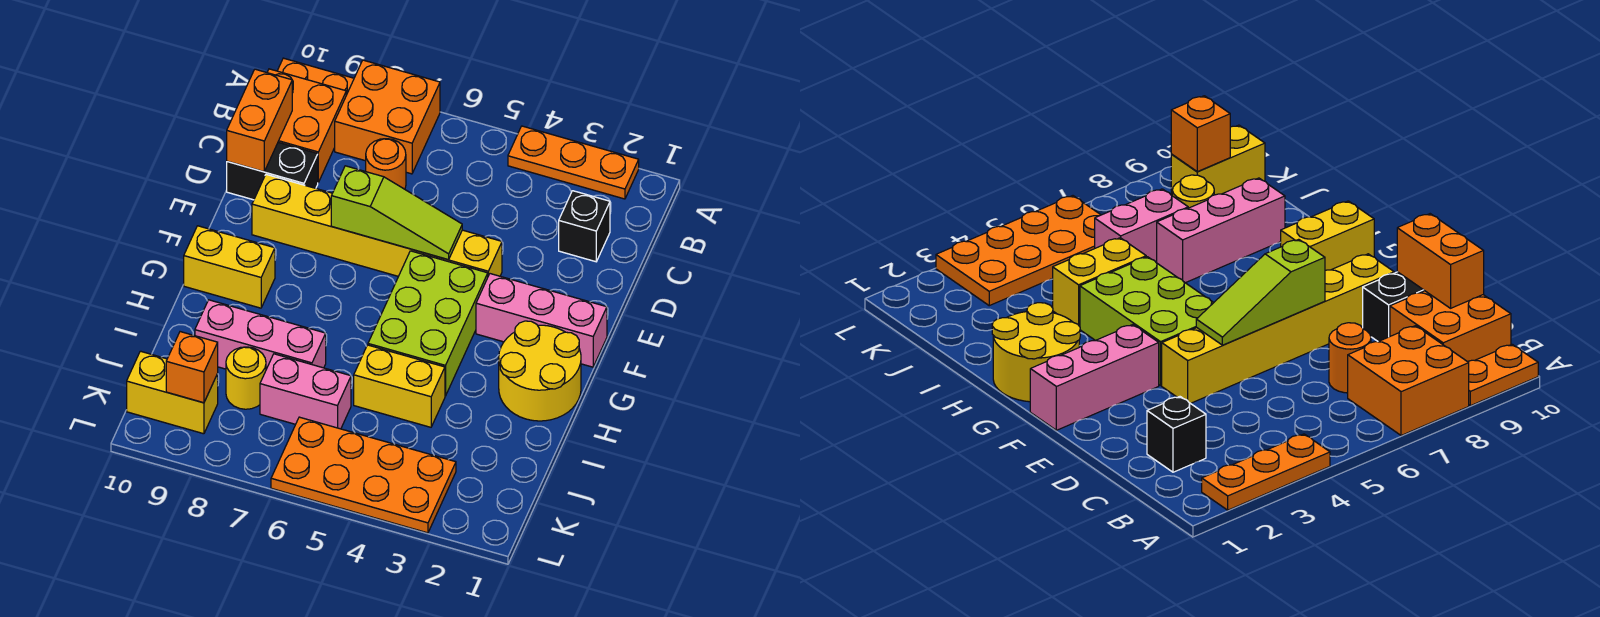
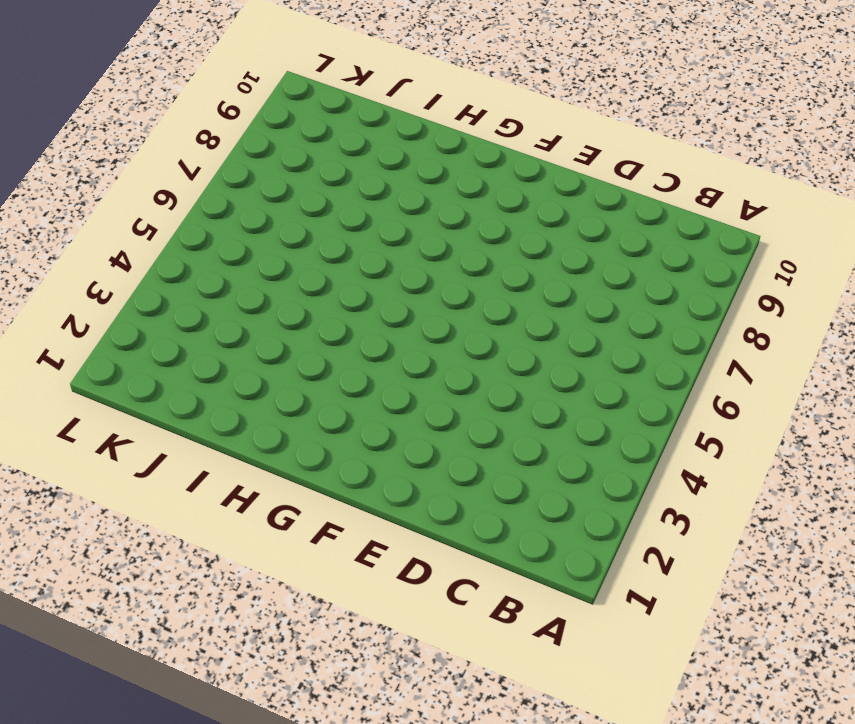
none -> orange plate A2:A4 level 1
none -> orange brick A7:B8 level 1
none -> orange plate A9:A10 level 1

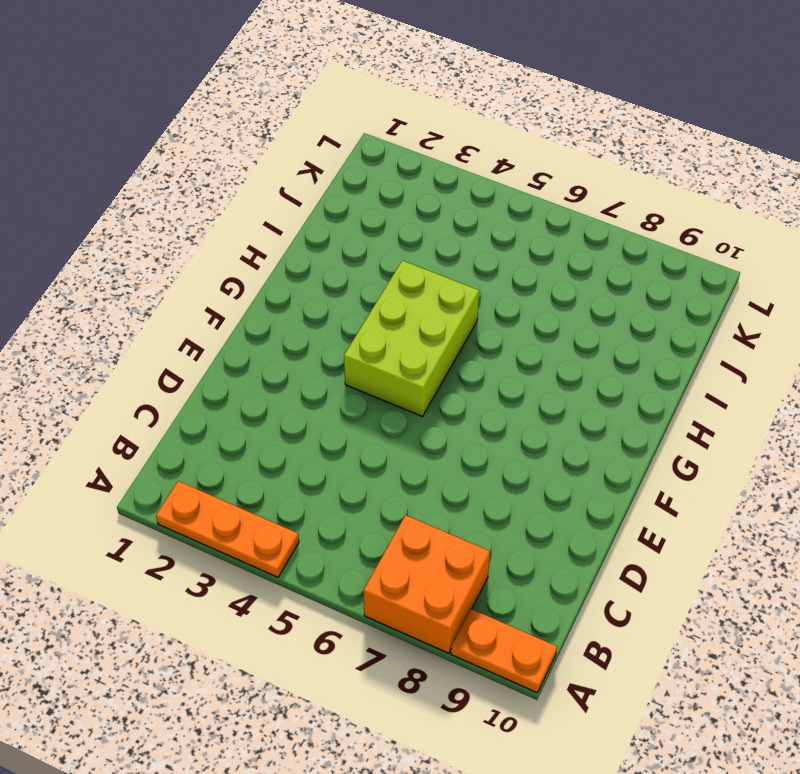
none -> orange brick B9:C10 level 1
none -> black brick C2 level 1
none -> orange round brick C7 level 1

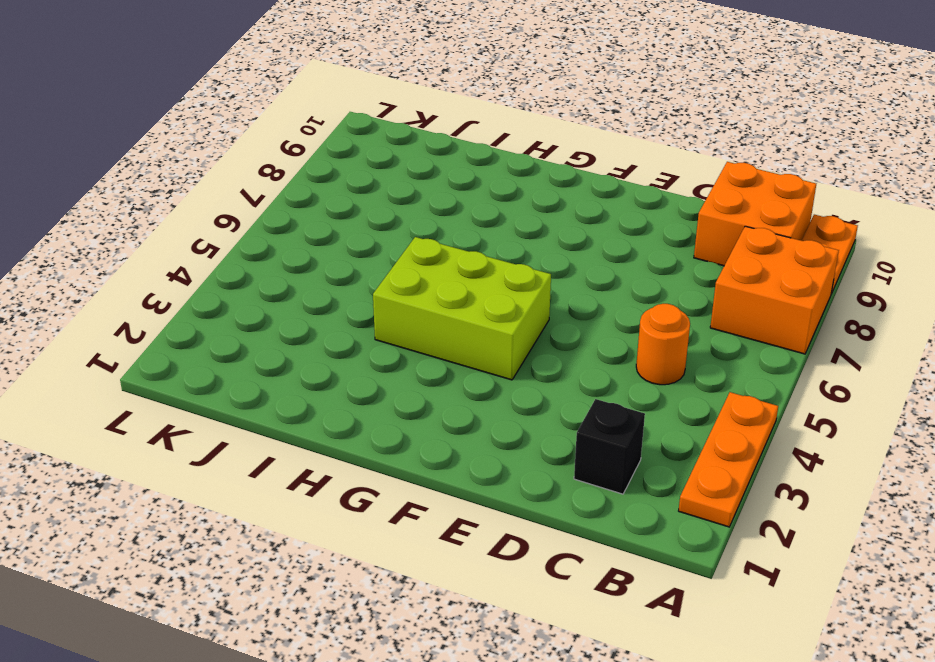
orange round brick C5 level 1 -> orange round brick C7 level 1
none -> black brick D9:D10 level 1
none -> yellow brick E4:E9 level 1
none -> pink brick F1:F3 level 1

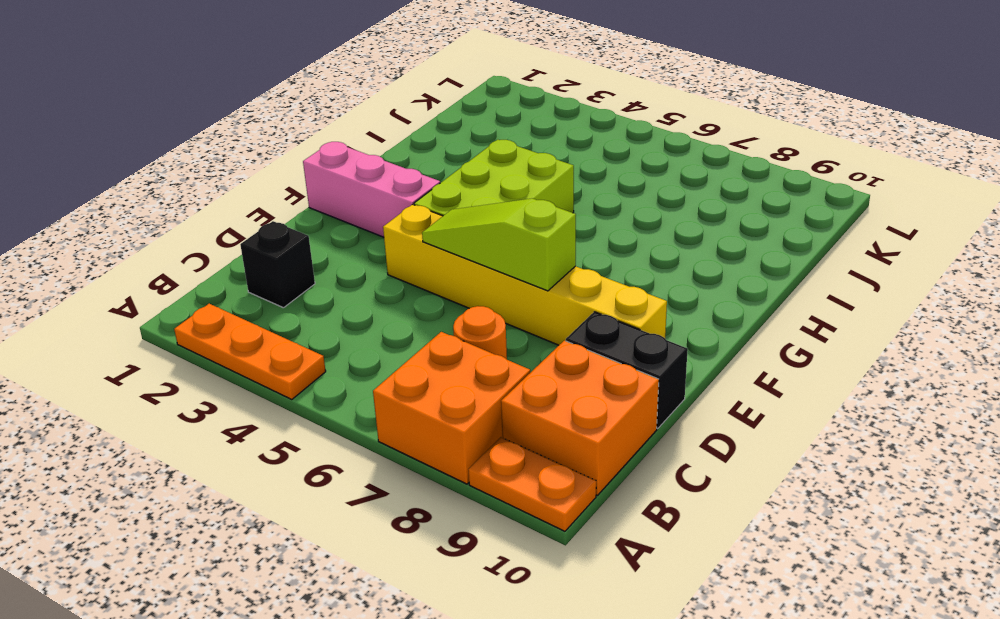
none -> yellow round brick G1:H2 level 1
none -> yellow brick G9:G10 level 1
none -> yellow brick I4:I5 level 1

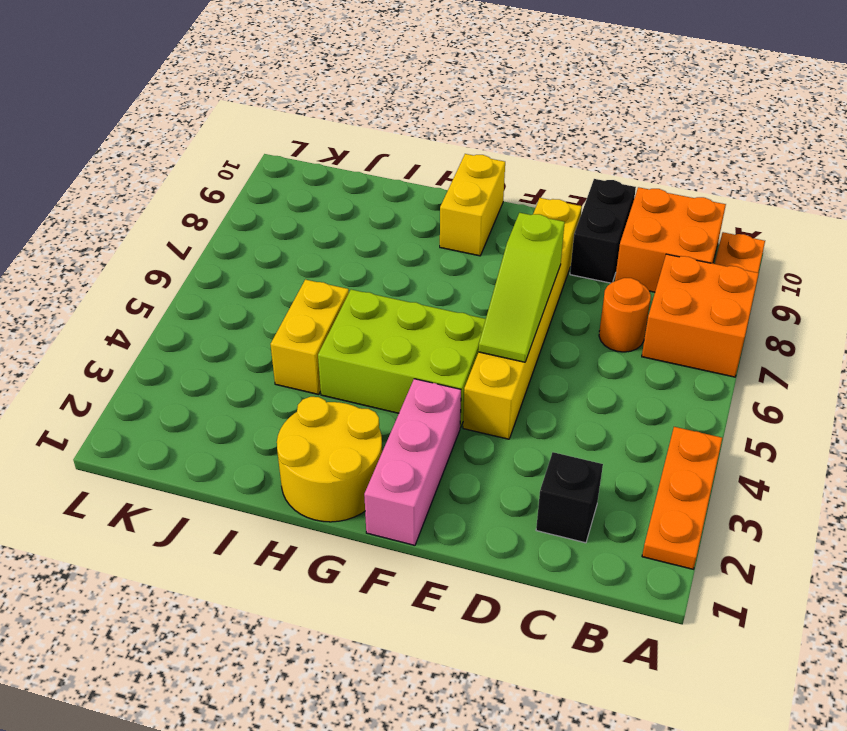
none -> pink brick I7:I9 level 1
none -> pink brick J6:J7 level 1
none -> yellow round brick J8 level 1

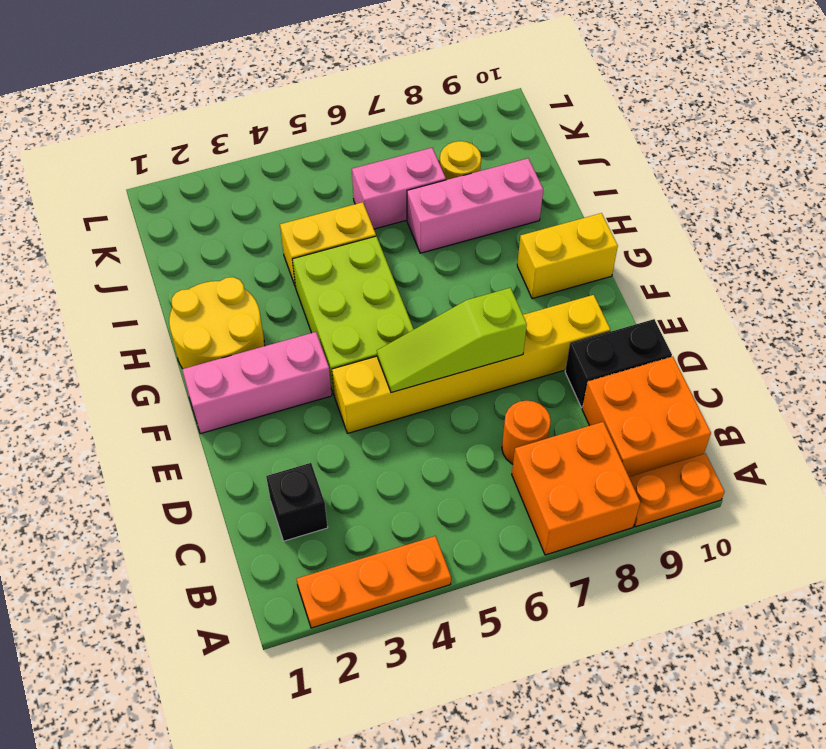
none -> orange plate K3:L6 level 1
none -> yellow brick K9:K10 level 1
none -> orange brick C10:D10 level 2

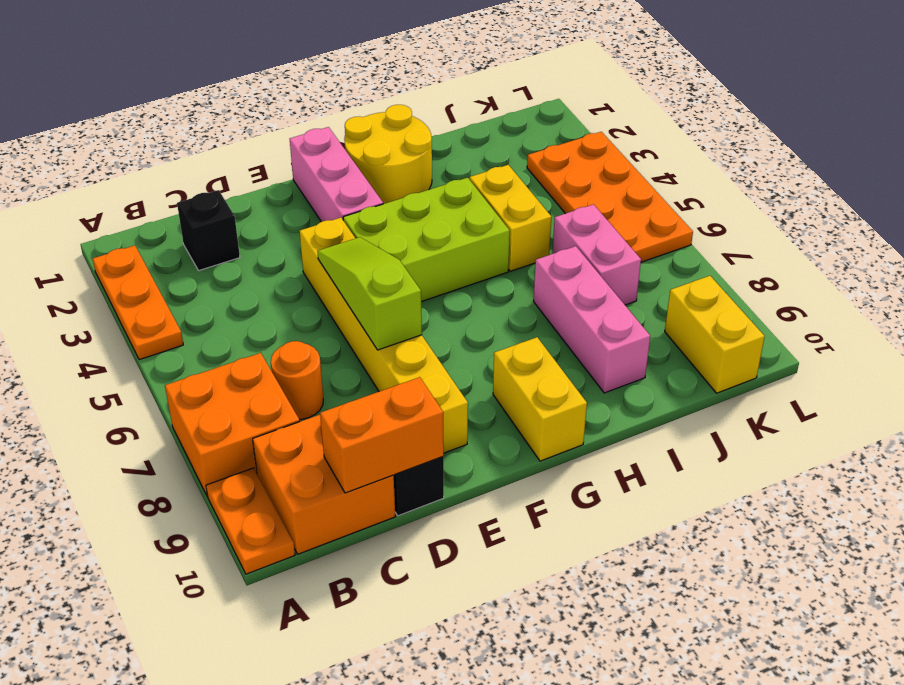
none -> yellow round brick J8 level 1
none -> orange brick K9 level 2

